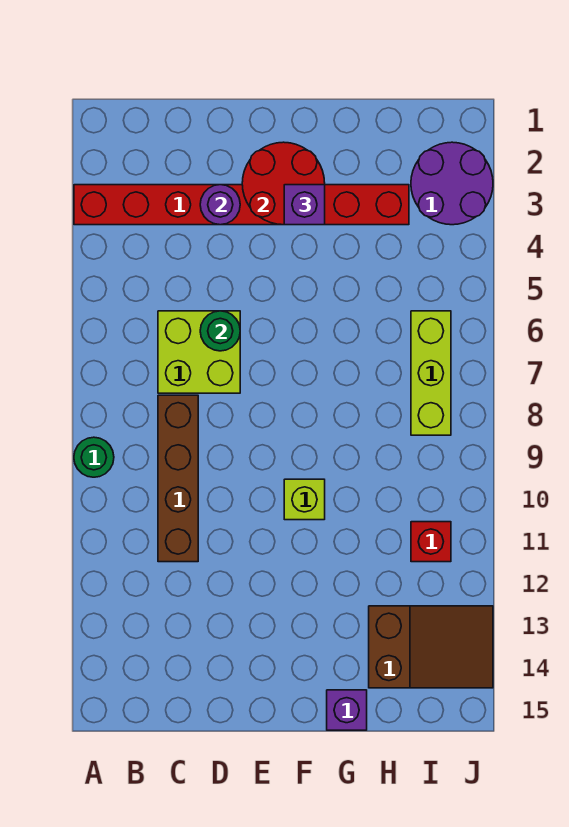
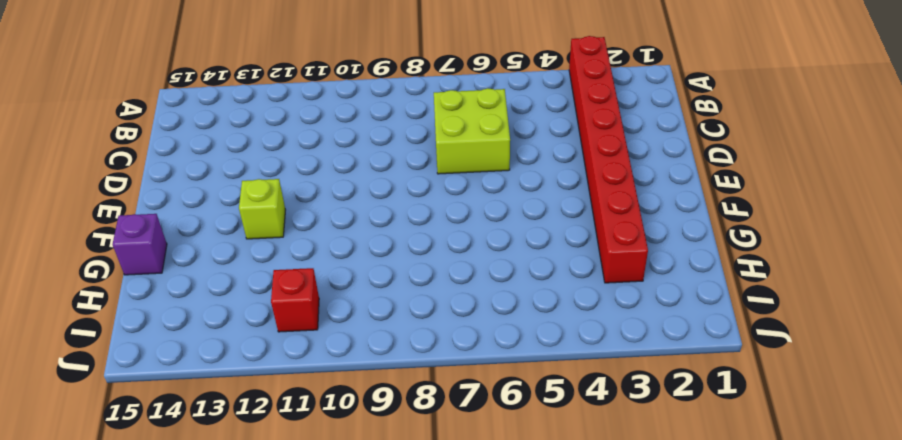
lime brick F12 level 1 -> lime brick F10 level 1
none -> green round brick A9 level 1
none -> brown brick C8:C11 level 1
none -> brown slope H13:J14 level 1 top H

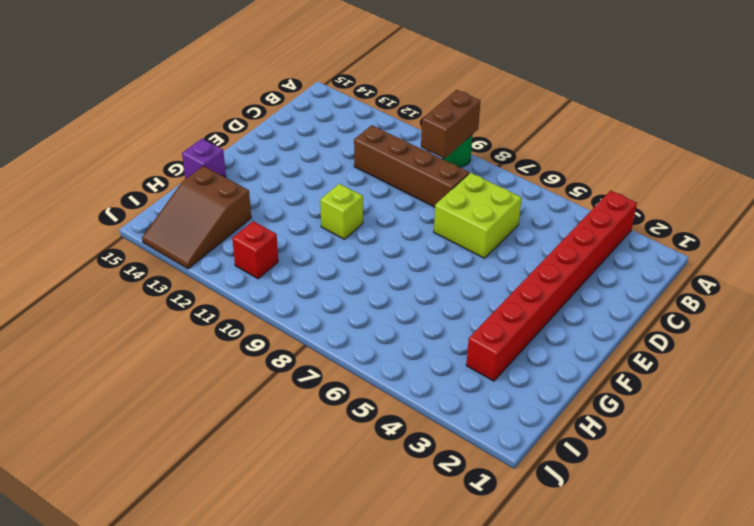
brown brick A9:B9 level 2 -> none
none -> purple round brick I2:J3 level 1
none -> lime brick I6:I8 level 1
none -> purple round brick D3 level 2

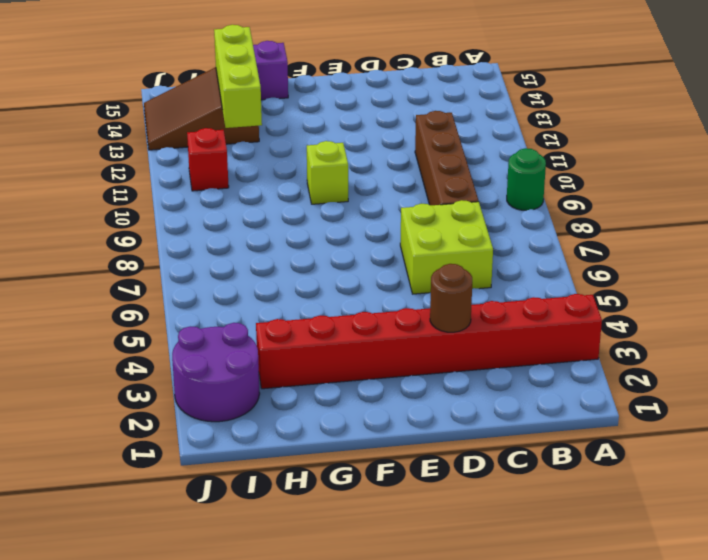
brown round brick D3 level 2 -> purple round brick D3 level 2
lime brick H12:H14 level 2 -> lime brick I6:I8 level 1
none -> green round brick D6 level 2
none -> red round brick E2:F3 level 2
none -> purple brick F3 level 3

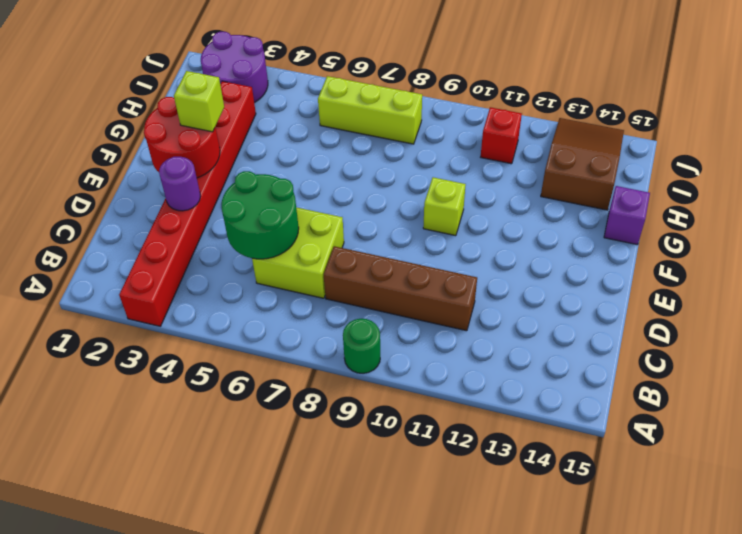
green round brick C5:D6 level 2 -> green round brick D6 level 2
lime brick F3 level 3 -> purple brick F3 level 3

